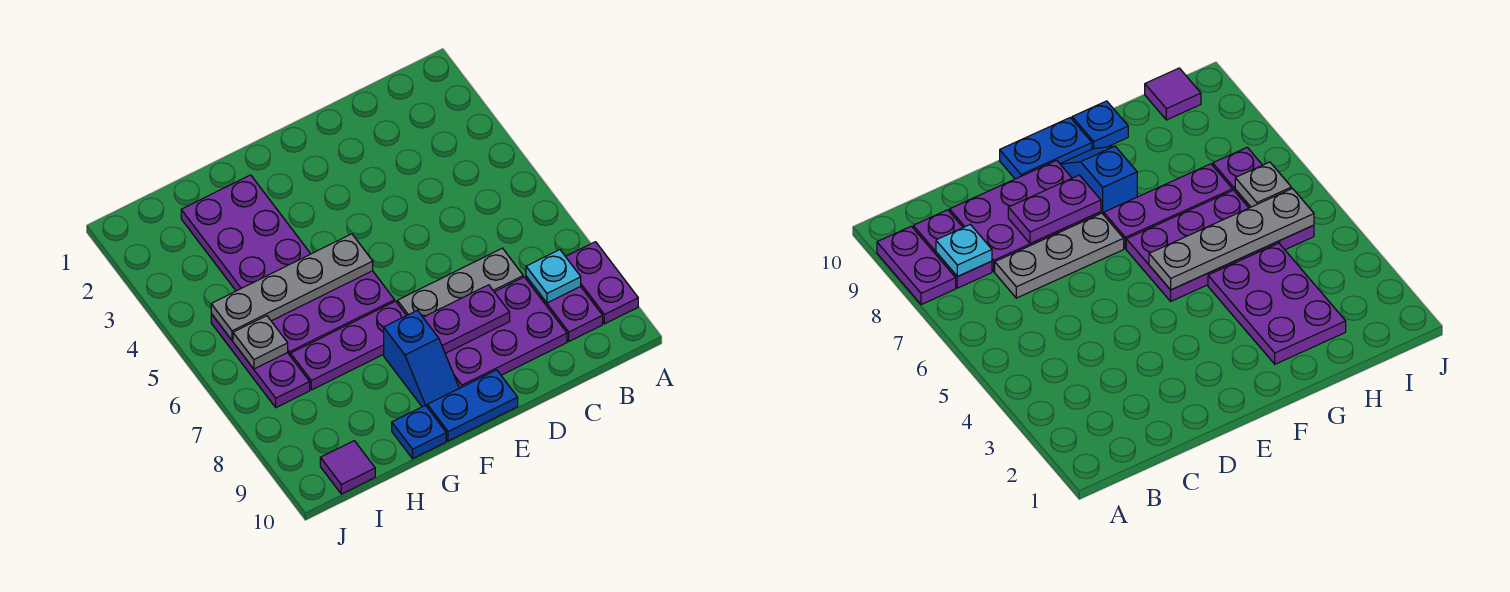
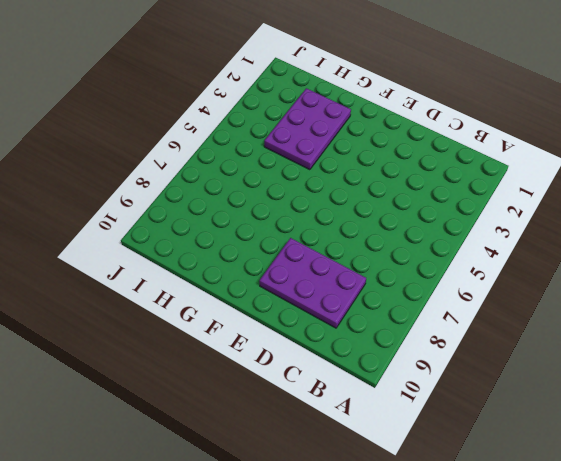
none -> purple plate A8:A9 level 1
none -> purple plate B8:B9 level 1
none -> grey plate C7:E7 level 1

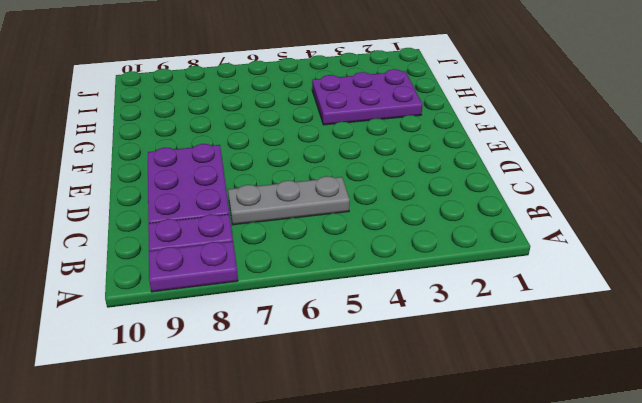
grey plate C5:C7 level 1 -> grey plate C7:E7 level 1
none -> blue plate E10:F10 level 1
none -> purple plate F5:H6 level 1
none -> purple plate F7:H7 level 1

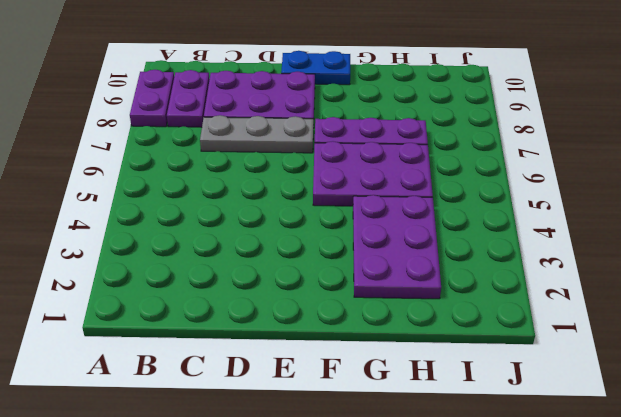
none -> blue slope F8:F9 level 1 top 8
none -> blue plate G10 level 1
none -> purple plate I5:I7 level 1

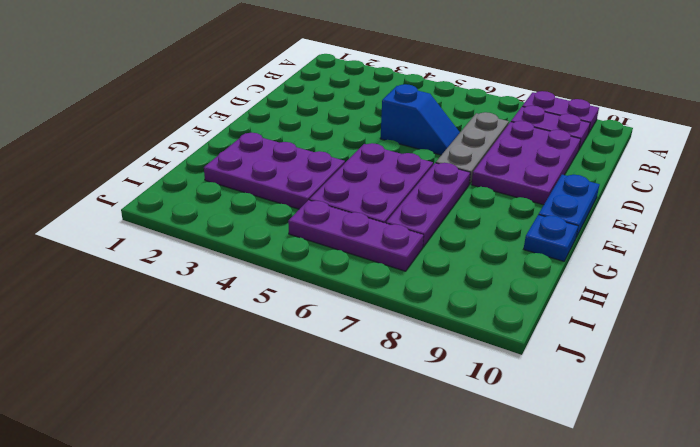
blue slope D5:D6 level 1 top 5 -> blue slope F8:F9 level 1 top 8
none -> purple tile I10 level 1
none -> cyan plate B8 level 2
none -> purple plate D8:E8 level 2

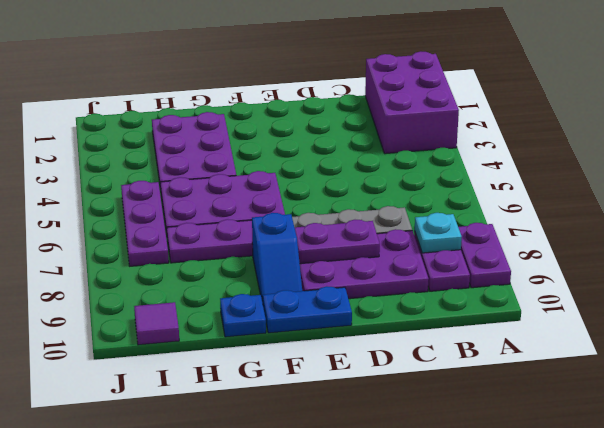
purple brick A1:B3 level 1 -> none
none -> grey plate F5:I5 level 2
none -> grey plate I6 level 2

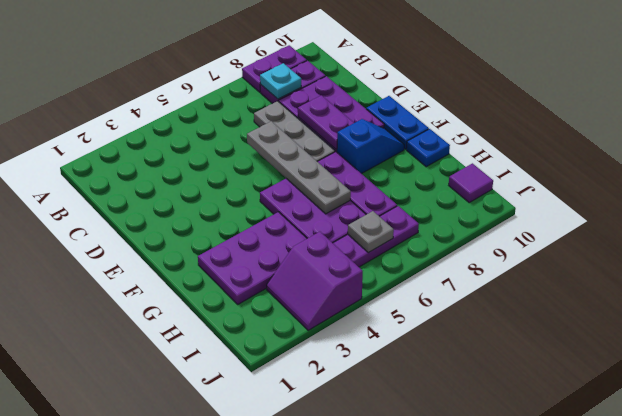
grey plate D6:G6 level 2 -> grey plate F5:I5 level 2
purple slope I3:J4 level 1 top 4 -> none

